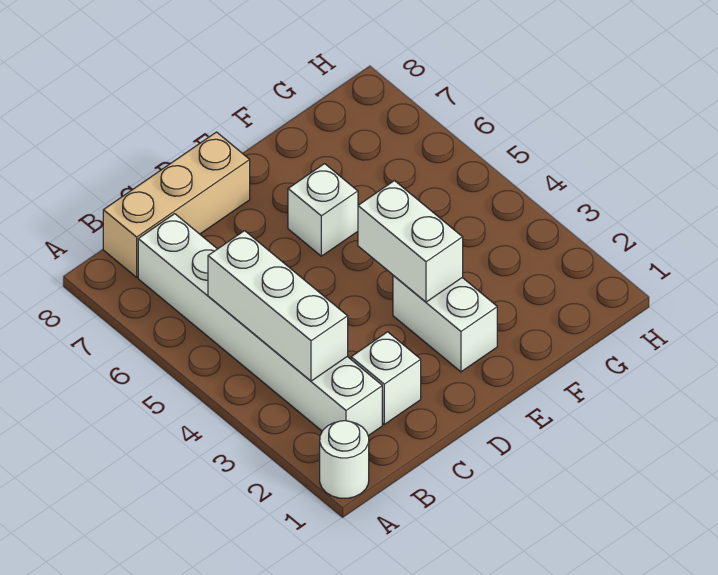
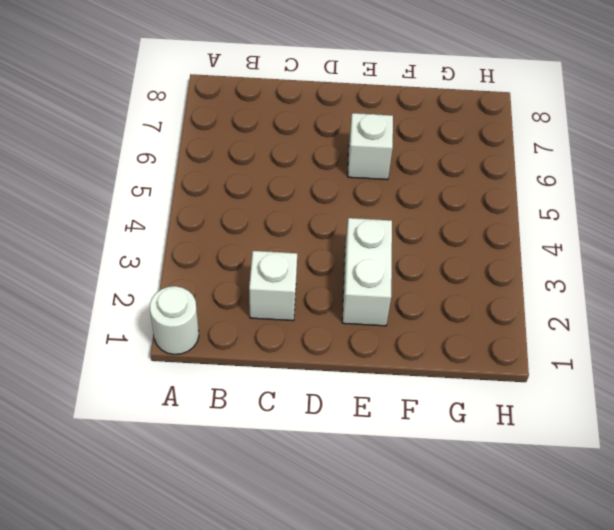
none -> white brick B2:B7 level 1
none -> tan brick B8:D8 level 1

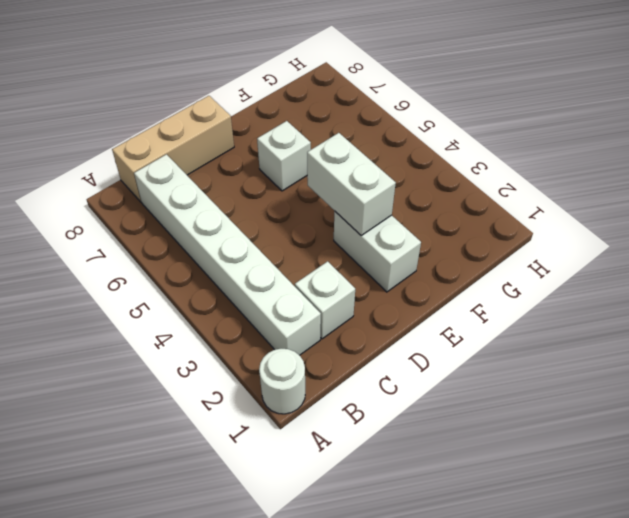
none -> white brick B3:B5 level 2

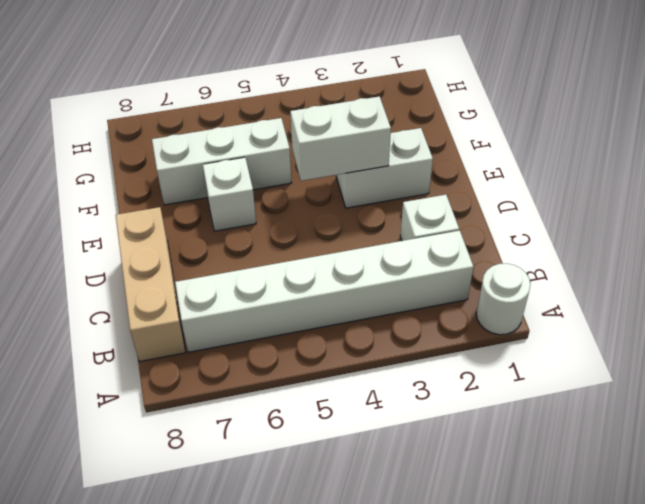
white brick F5:F7 level 1 -> white brick B3:B5 level 2

